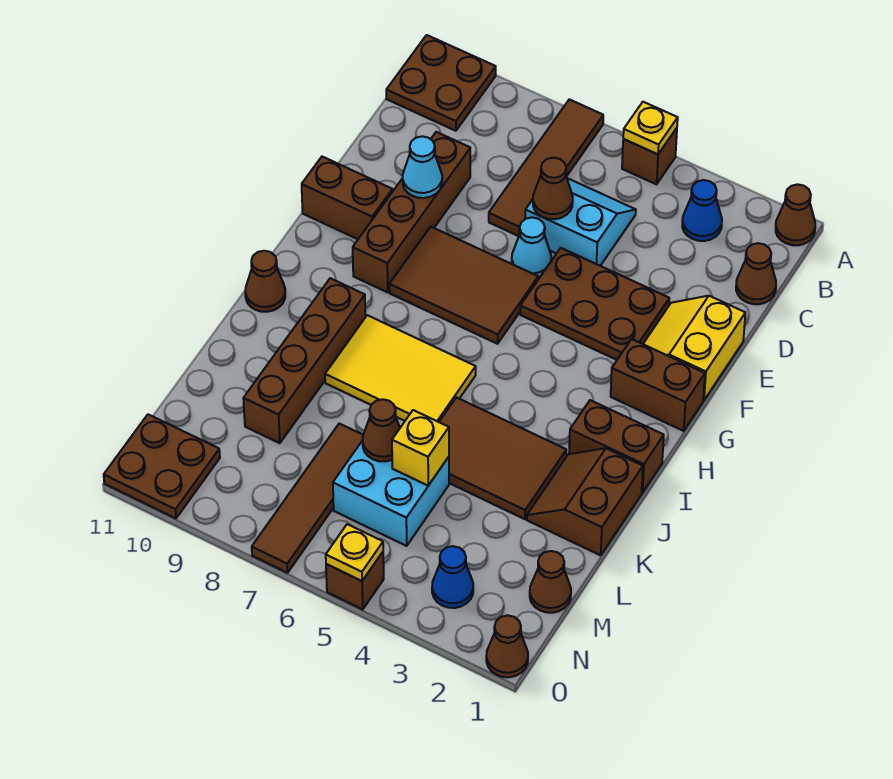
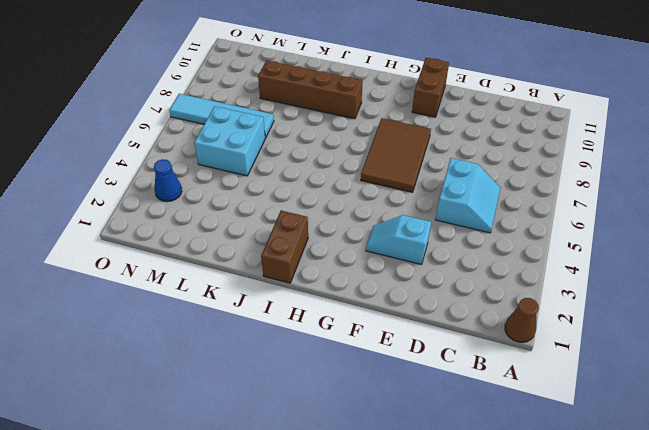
cyan slope E3:F3 level 1 top E -> brown plate E3:F5 level 1
cyan tile L7:O7 level 1 -> brown tile L7:O7 level 1
none -> brown brick A5 level 1
none -> brown tile A7:D7 level 1
none -> brown plate A10:B11 level 1
none -> blue cone B3 level 1

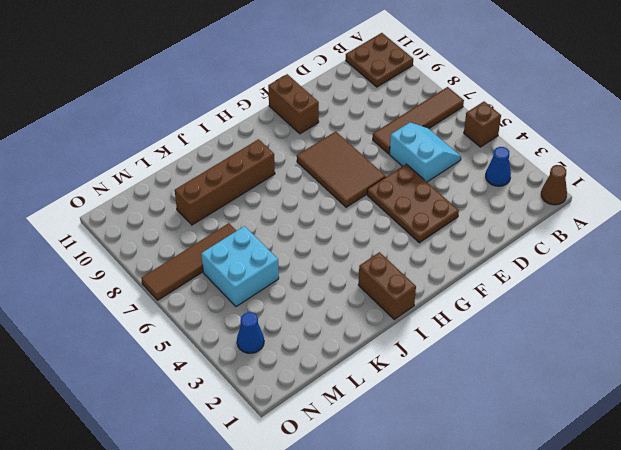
none -> brown cone C1 level 1
none -> brown brick D9:G9 level 1
none -> yellow slope E1:F2 level 1 top 1
none -> cyan cone E6 level 1

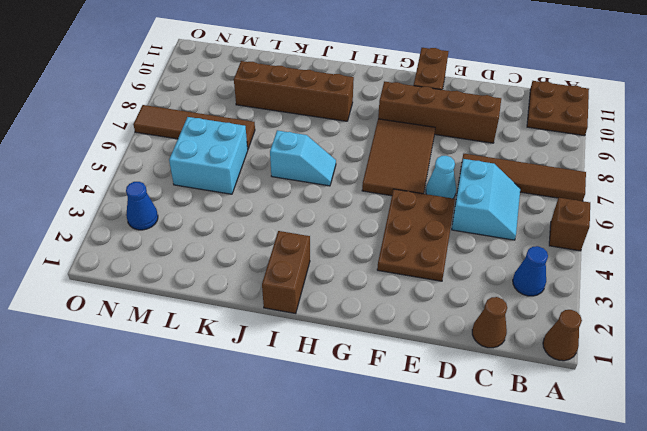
cyan slope I6:J6 level 1 top J -> yellow tile I6:J8 level 1
none -> yellow slope E1:F2 level 1 top 1
none -> brown brick G1:G2 level 1
none -> brown cone I11 level 1
none -> brown slope J1:K2 level 1 top 1

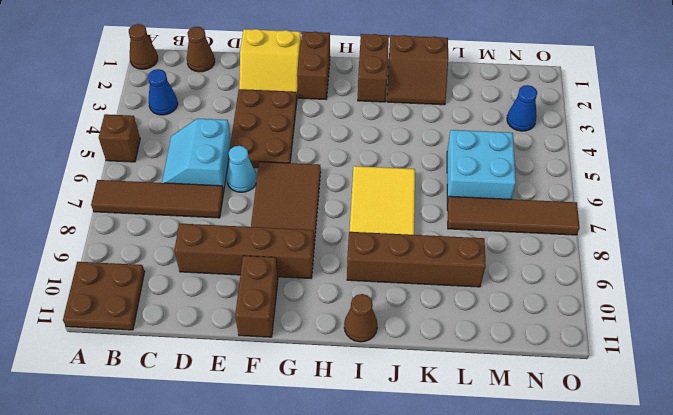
none -> brown tile J3:K5 level 1
none -> brown cone M1 level 1
none -> brown plate N10:O11 level 1
none -> brown cone O1 level 1

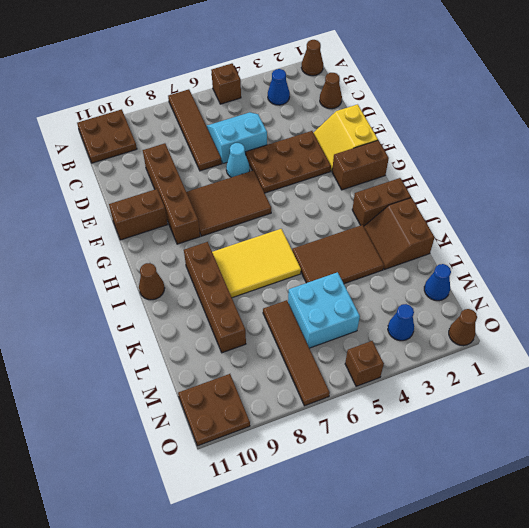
blue cone M1 level 1 -> brown cone M1 level 1
none -> yellow plate A5 level 2
none -> brown cone D6 level 2
none -> cyan cone E9 level 2
none -> yellow brick L5 level 2

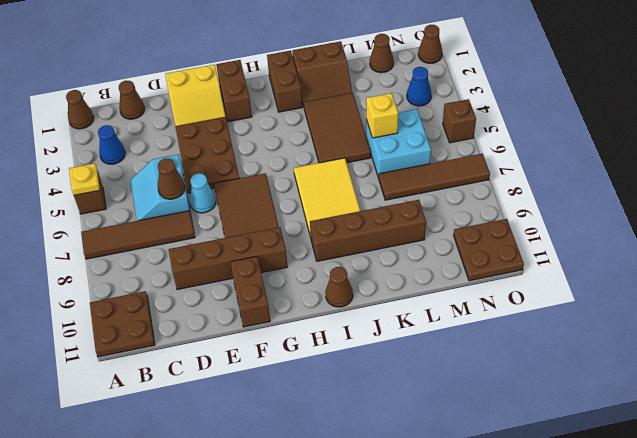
none -> cyan cone E9 level 2
none -> brown cone L6 level 2
none -> yellow plate O5 level 2

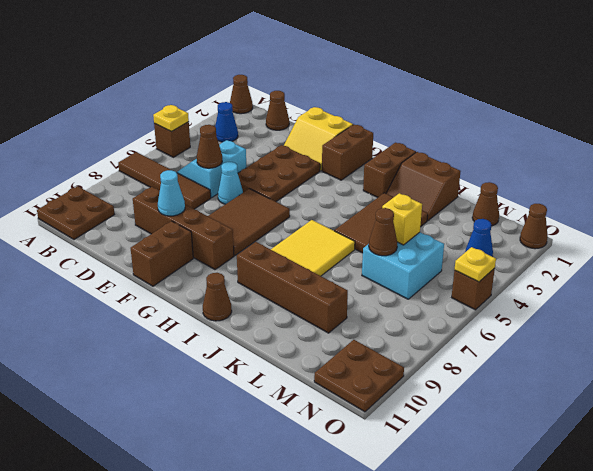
none -> brown tile L7:O7 level 1

